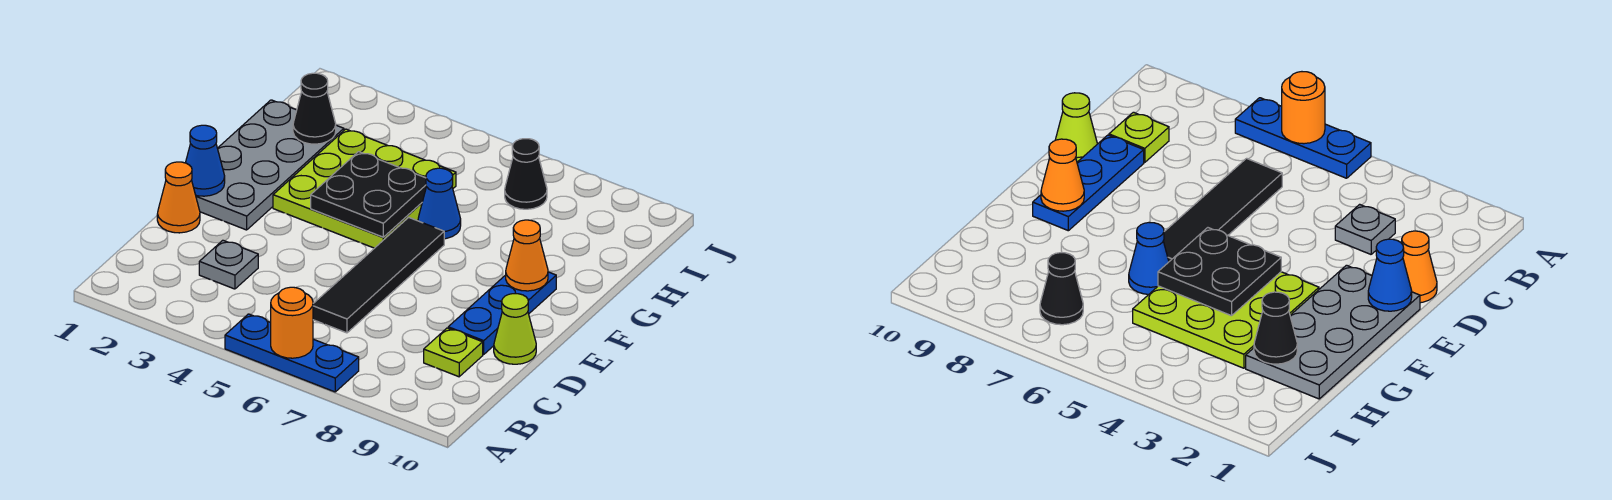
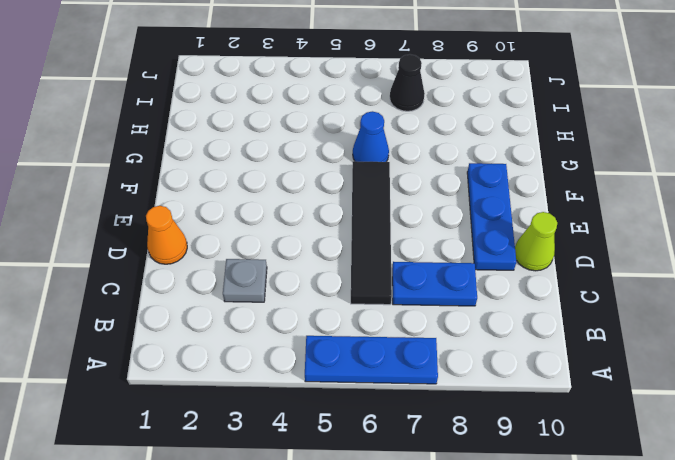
blue plate C7:C8 level 1 -> none
none -> lime plate C9 level 1
none -> grey plate E1:H2 level 1
none -> lime plate F3:H5 level 1

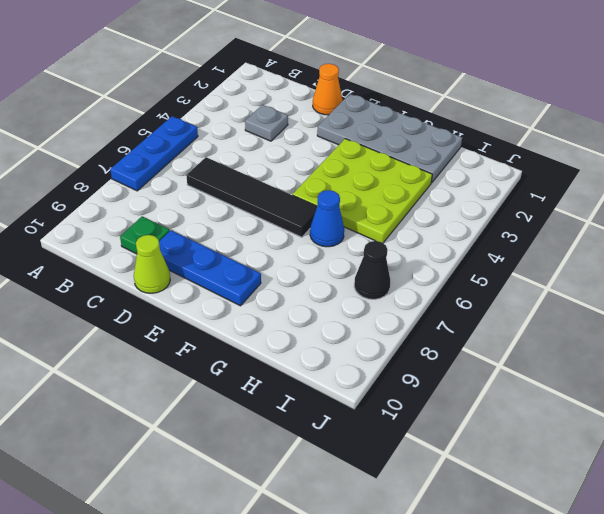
green plate C9 level 1 -> lime plate C9 level 1
none -> orange round brick A6 level 2
none -> blue cone E1 level 2
none -> black plate F4:G5 level 2

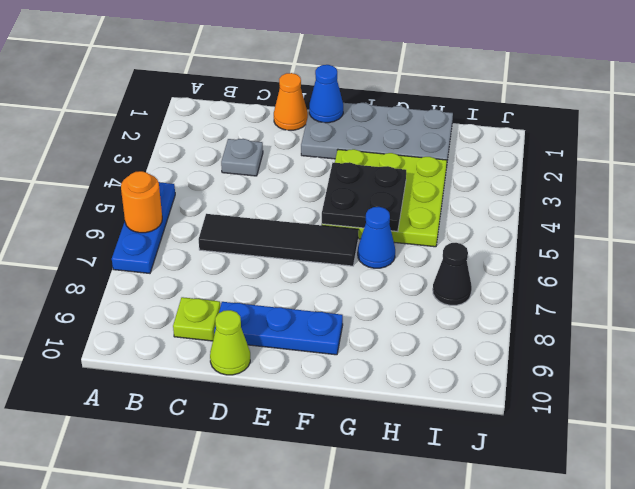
none -> orange cone F9 level 2
none -> black cone H2 level 2

